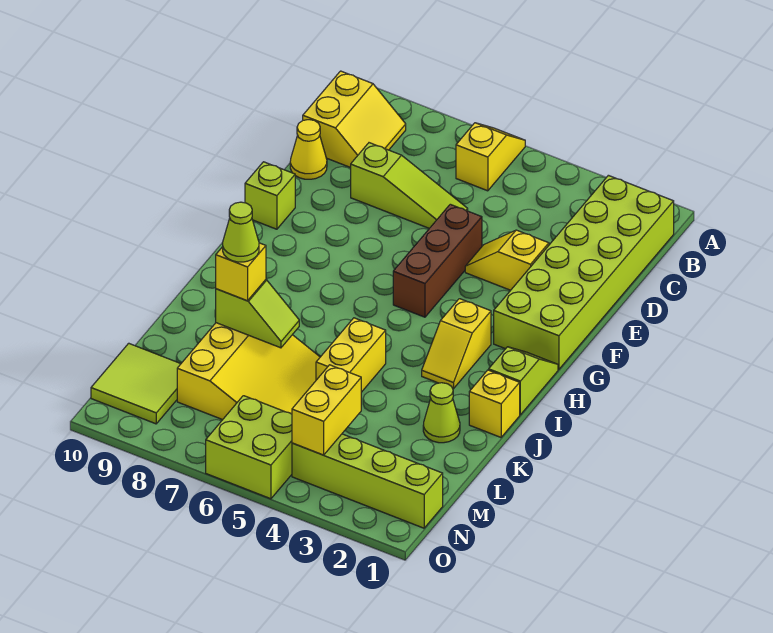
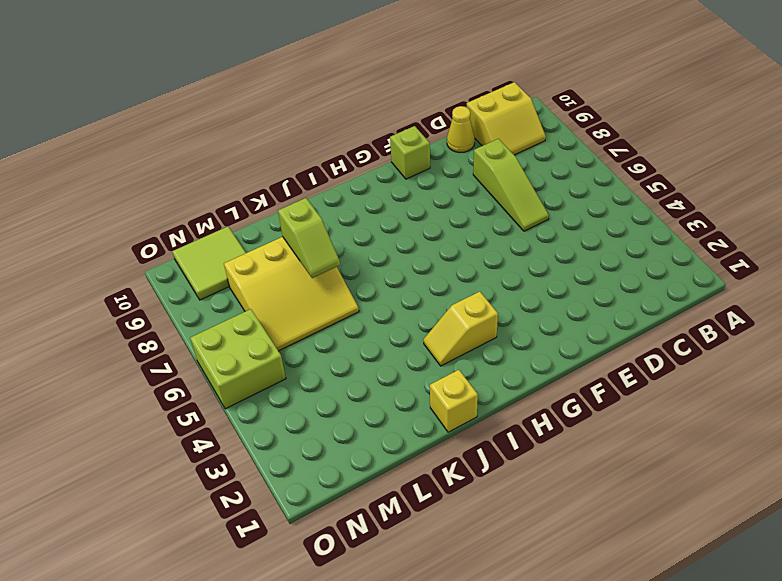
none -> yellow slope A6:B6 level 1 top B
none -> lime brick B1:G2 level 1
none -> yellow slope E3:E4 level 1 top 3

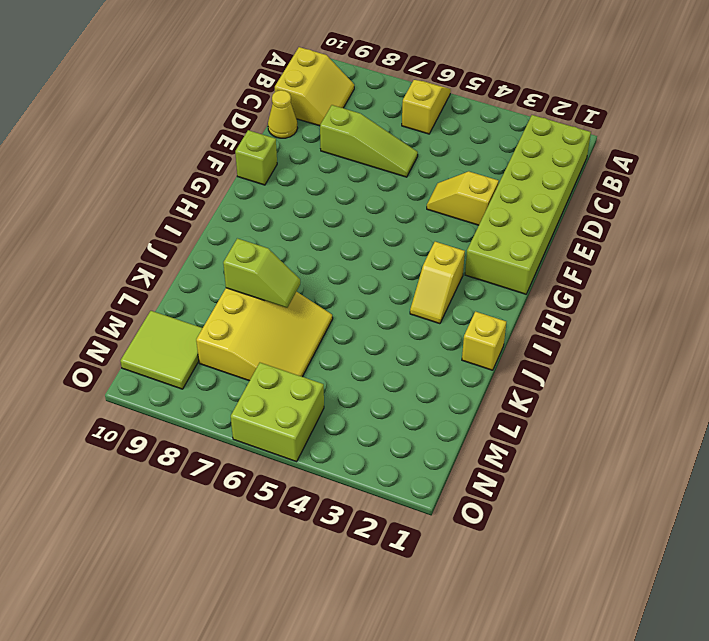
none -> brown brick E5:G5 level 1
none -> lime slope H1:I1 level 1 top I
none -> yellow brick J5:K5 level 1

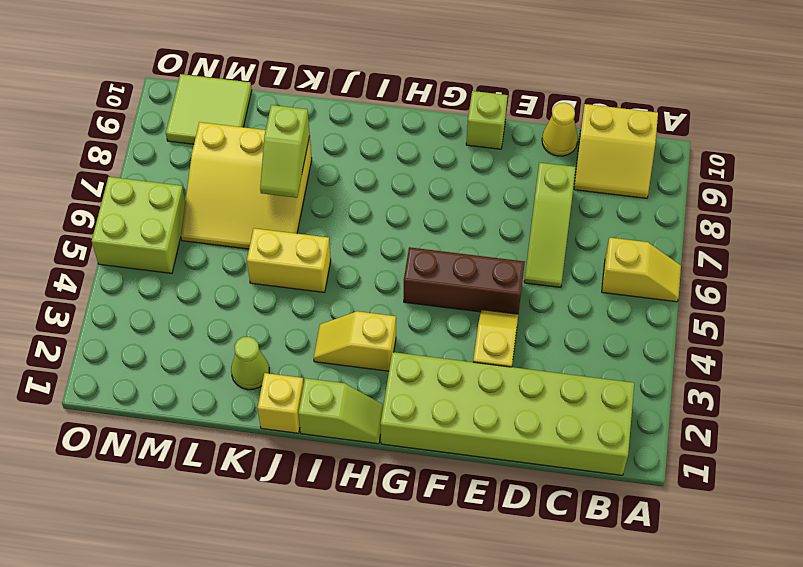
none -> lime brick N1:N4 level 1
none -> yellow brick M4:N4 level 2
none -> yellow brick K8 level 3

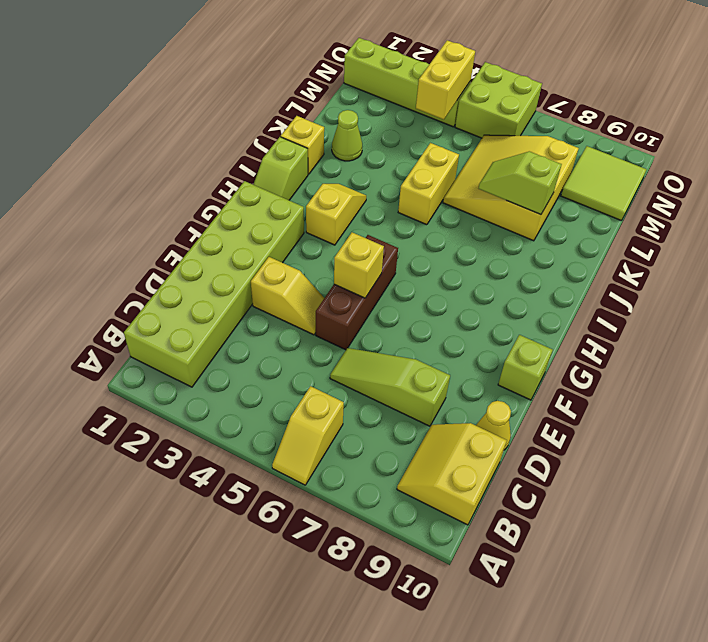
yellow brick F5 level 2 -> yellow brick K8 level 3
none -> lime cone K8 level 4

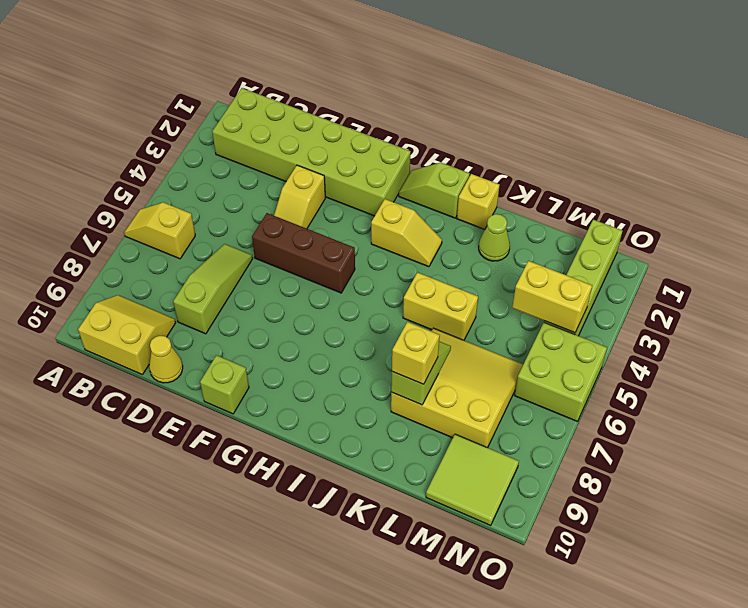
none -> lime cone K8 level 4

